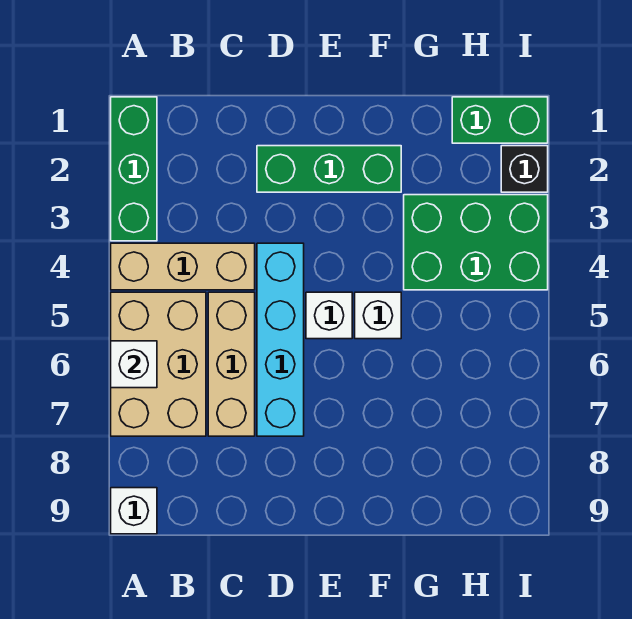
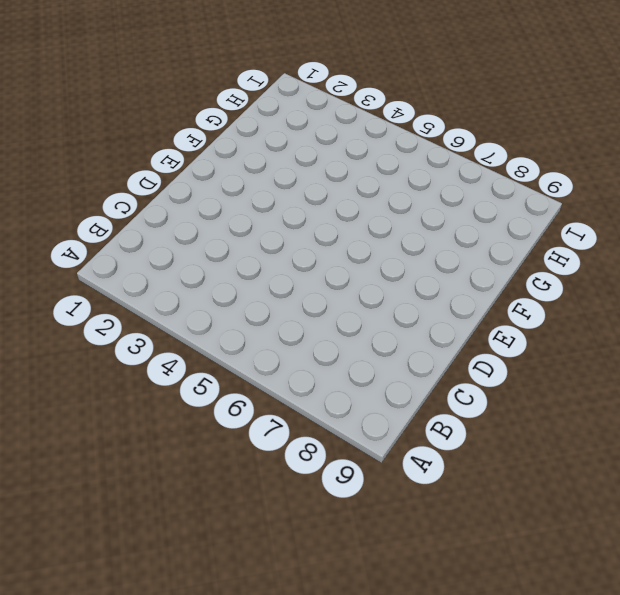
none -> green brick A1:A3 level 1
none -> tan brick A4:C4 level 1
none -> tan brick A5:B7 level 1

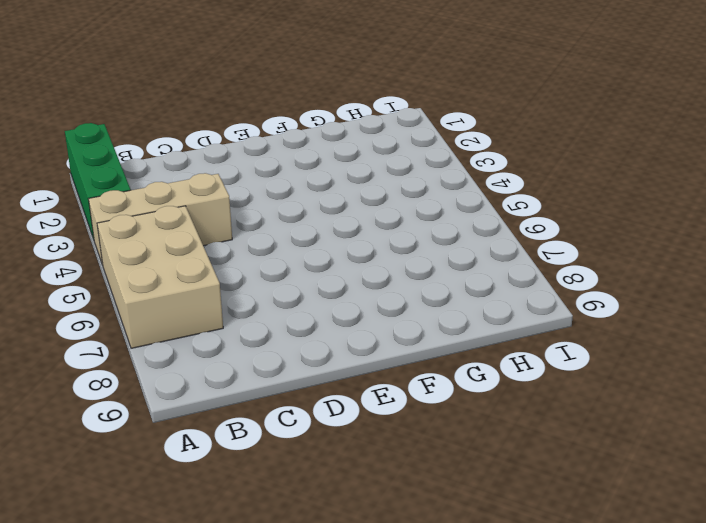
none -> white brick A9 level 1
none -> tan brick C5:C7 level 1
none -> green brick D2:F2 level 1

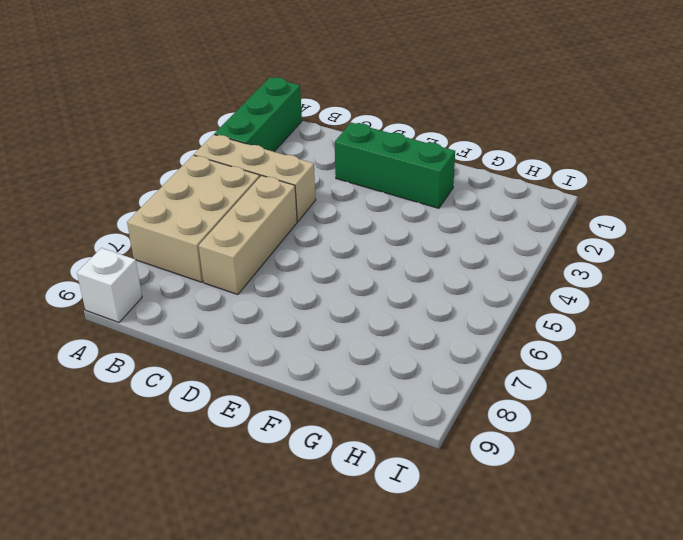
none -> cyan brick D4:D7 level 1
none -> white brick E5 level 1
none -> white brick F5 level 1

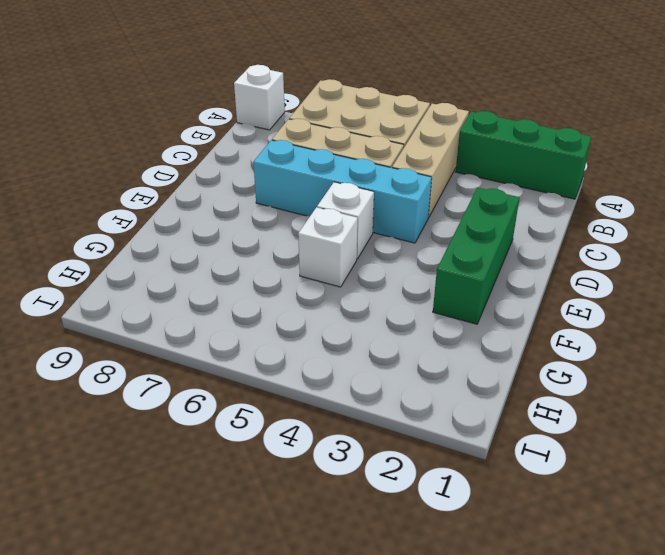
none -> green brick G3:I4 level 1
none -> green brick H1:I1 level 1
none -> black brick I2 level 1

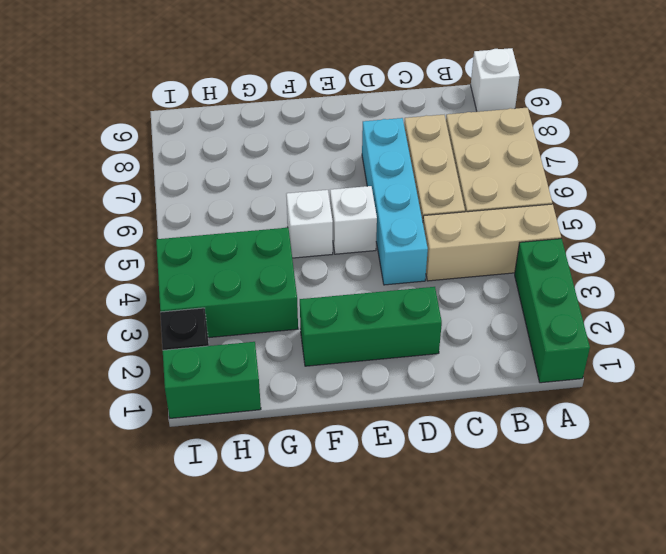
none -> white brick A6 level 2

